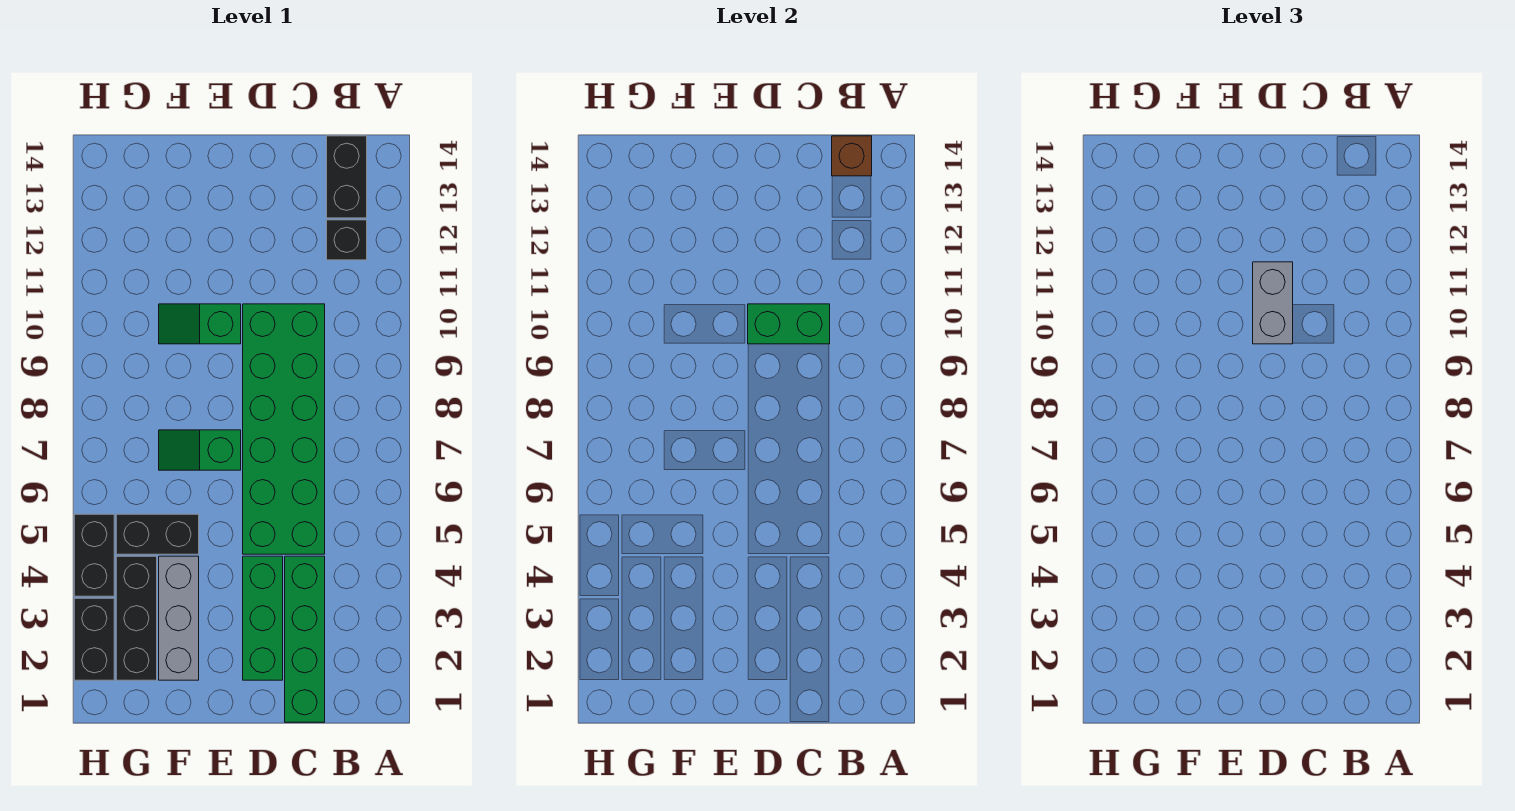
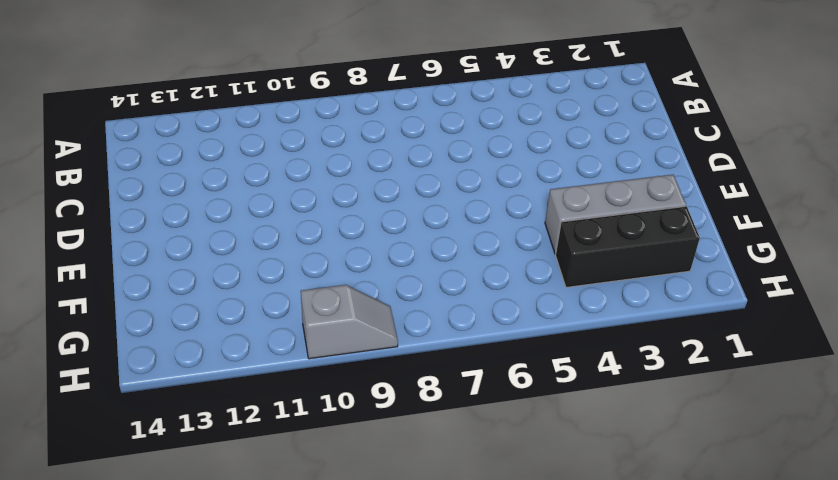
grey slope H9:H10 level 1 top 10 -> none
none -> black brick B12 level 1
none -> black brick B13:B14 level 1
none -> green brick C1:C4 level 1

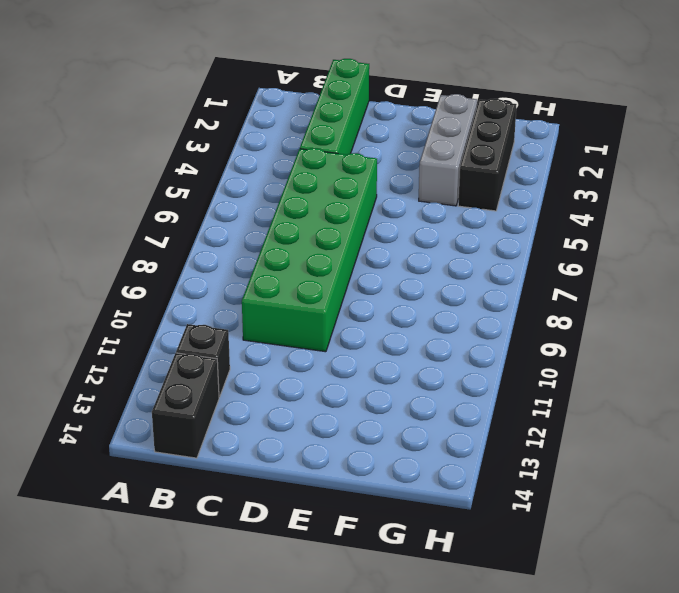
none -> green brick D2:D4 level 1
none -> green slope E7:F7 level 1 top E
none -> green slope E10:F10 level 1 top E

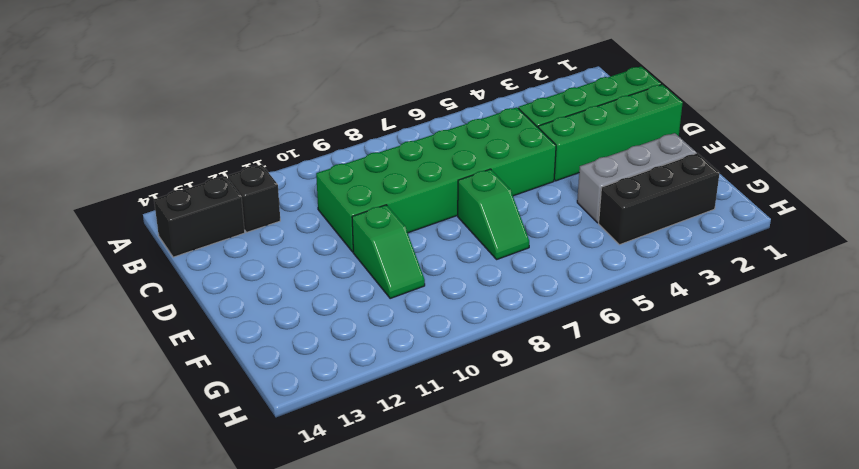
green brick D1:D4 level 1 -> green brick D2:D4 level 1
none -> black brick F5:G5 level 1
none -> black brick H2:H3 level 1
none -> black brick H4:H5 level 1

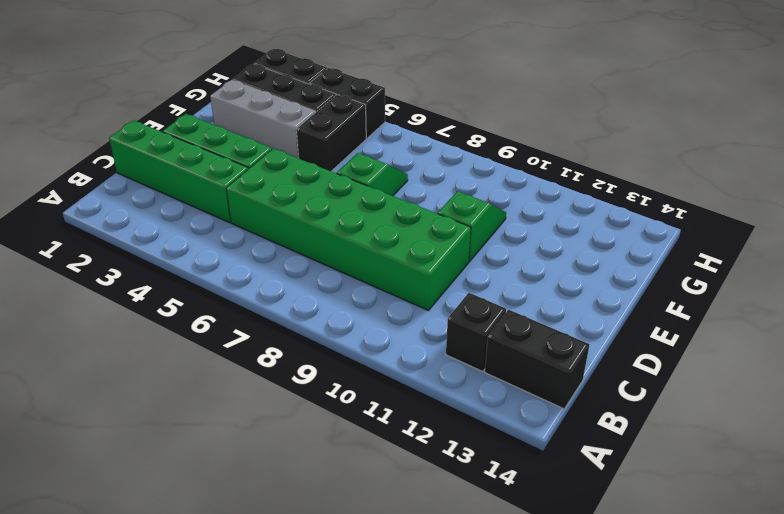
none -> brown brick B14 level 2
none -> green brick C10:D10 level 2
none -> grey brick D10:D11 level 3

